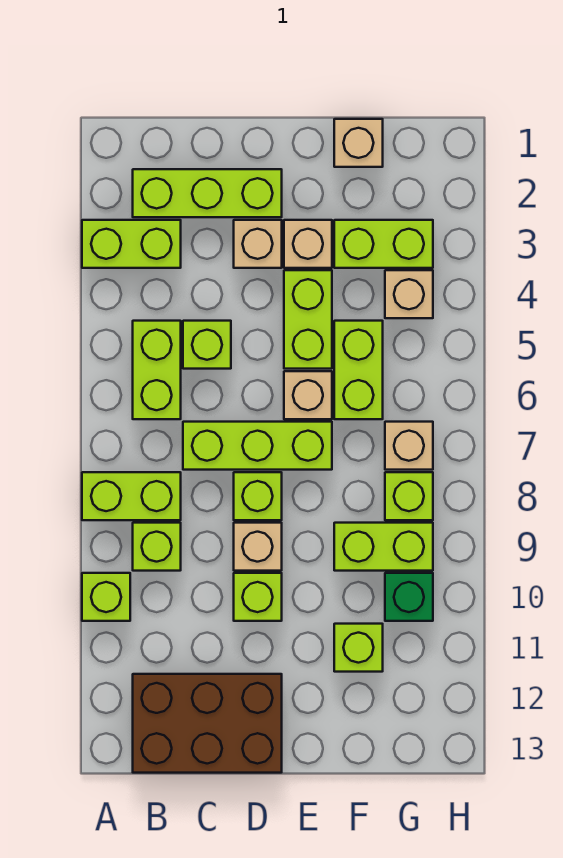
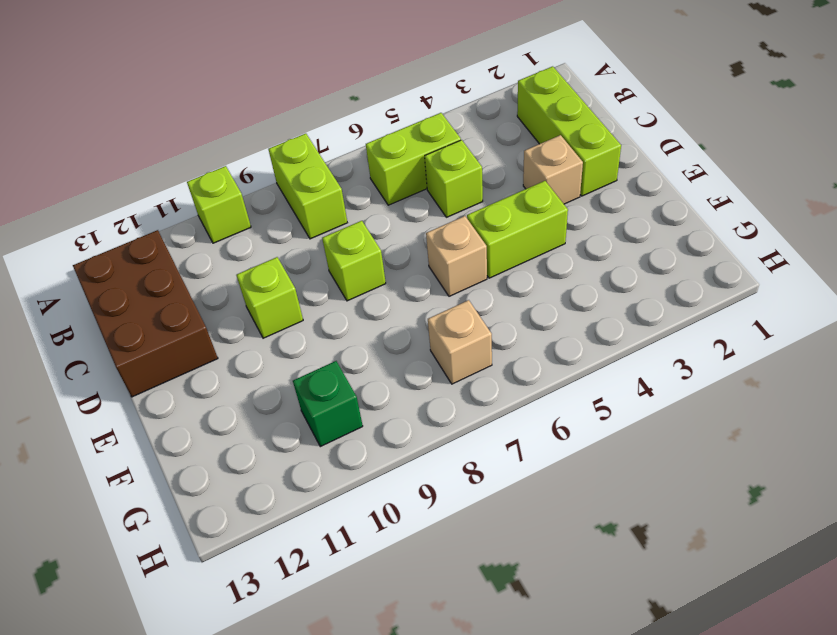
none -> lime brick A3:B3 level 1
none -> lime brick B9 level 1
none -> lime brick C7:E7 level 1

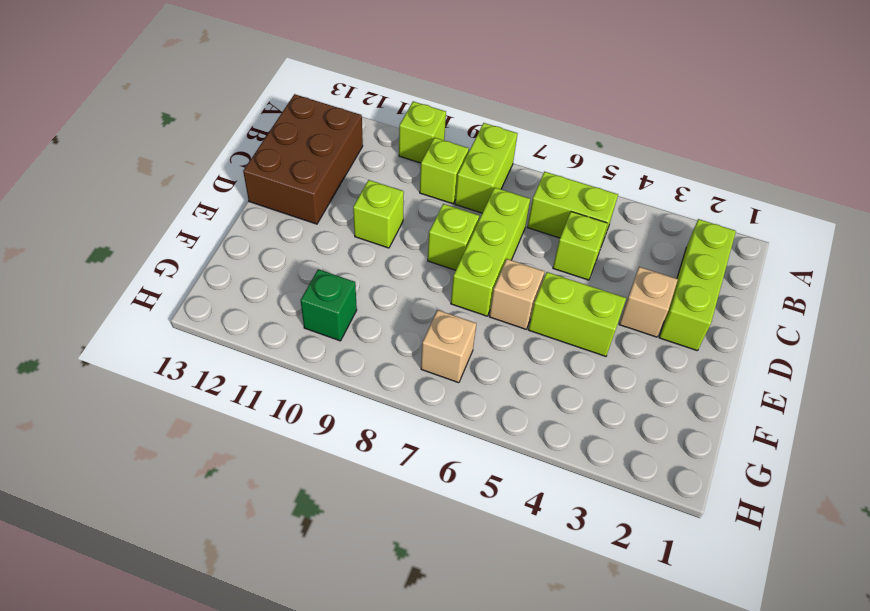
none -> lime brick A3:B3 level 1
none -> tan brick D9 level 1
none -> tan brick E3 level 1

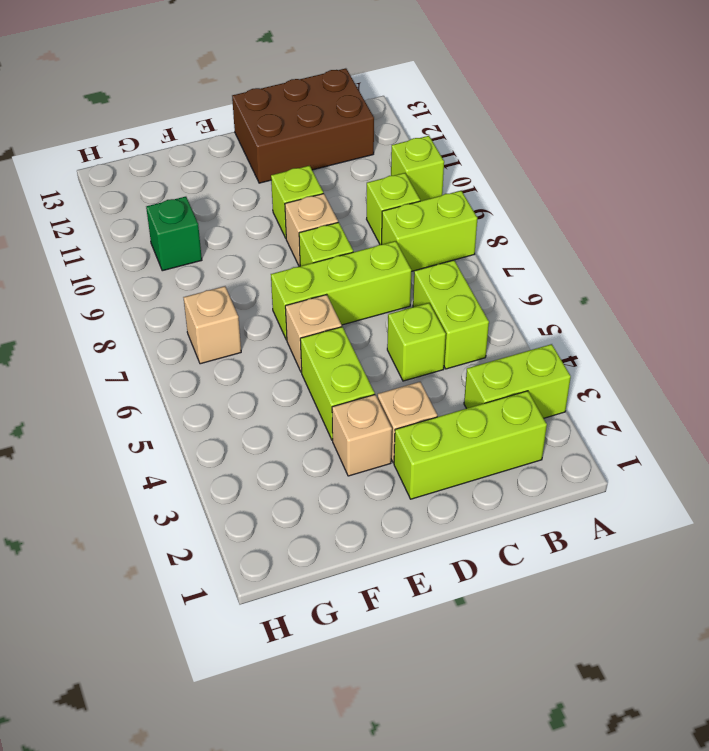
none -> tan brick F1 level 1
none -> lime brick F3:G3 level 1
none -> lime brick F5:F6 level 1

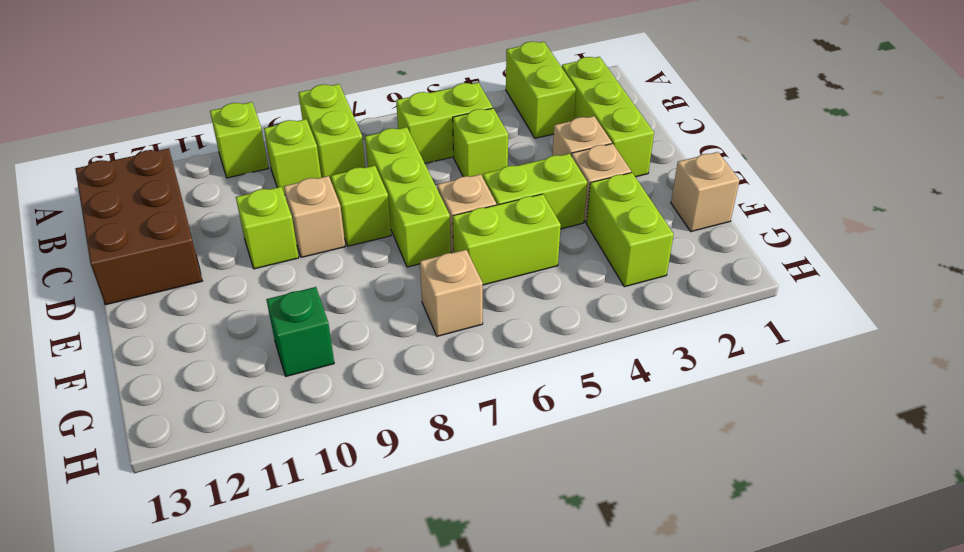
none -> lime brick F9:G9 level 1
none -> lime brick F11 level 1
none -> tan brick G4 level 1

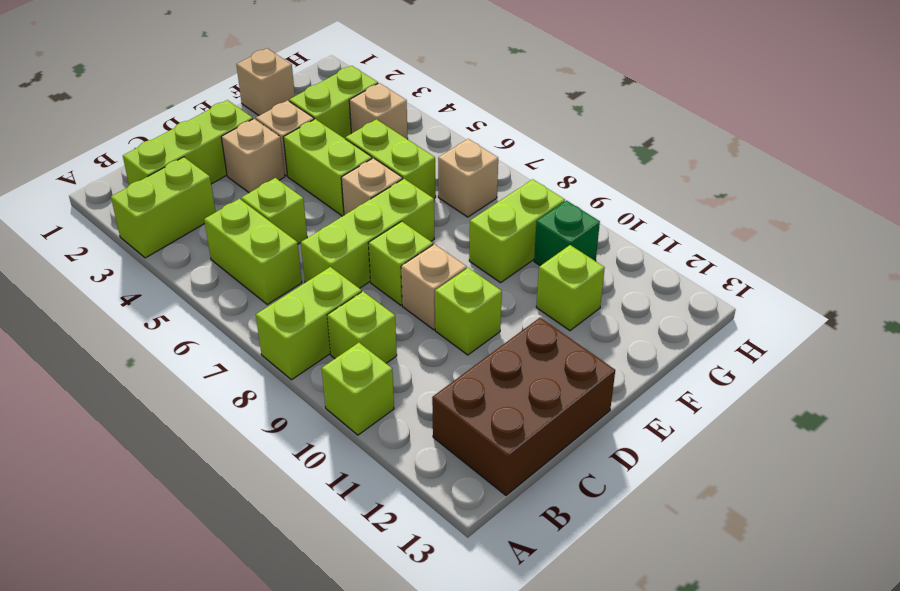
none -> lime brick G8 level 1

